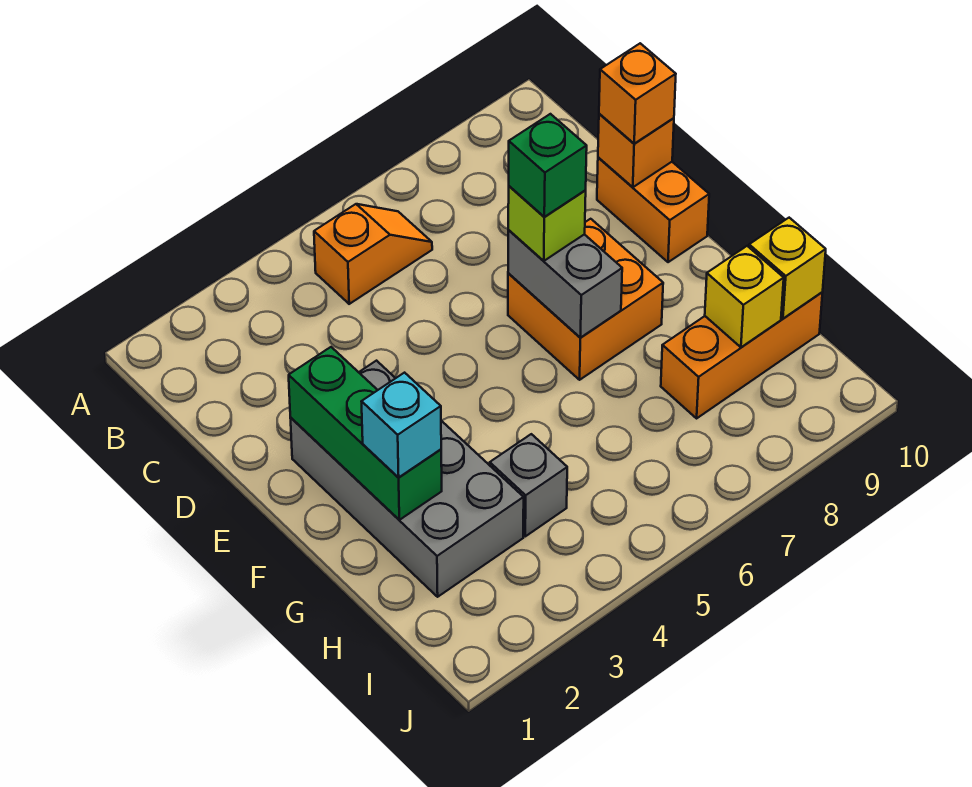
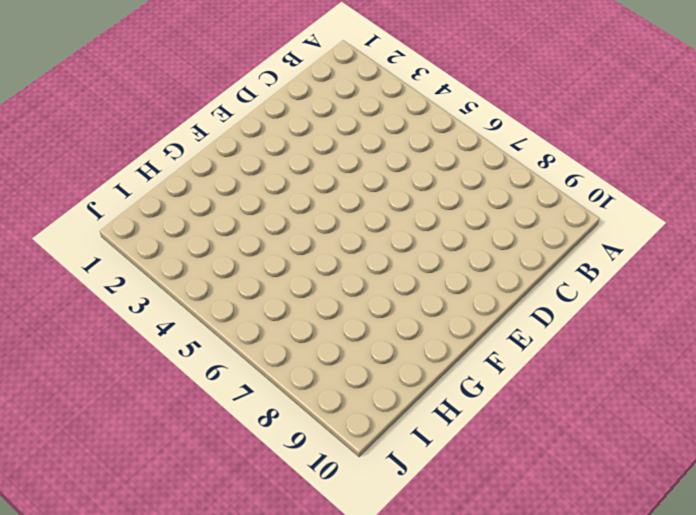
none -> orange slope B5:B6 level 1 top 5
none -> orange brick D10:E10 level 1
none -> grey brick E2:H3 level 1

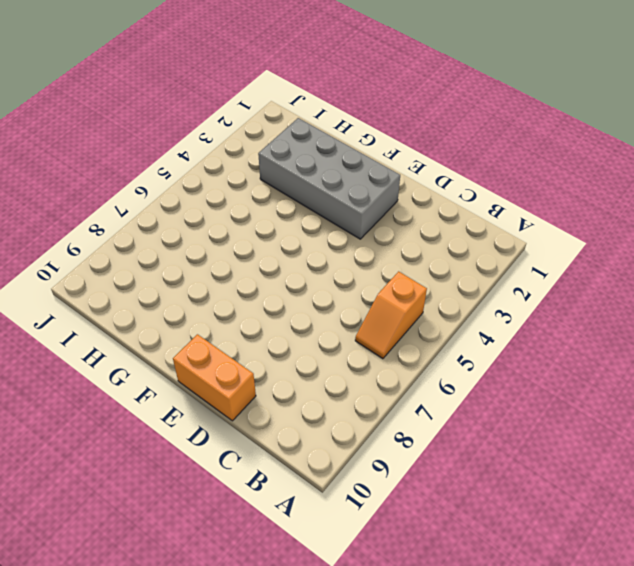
none -> orange brick E7:F8 level 1
none -> grey brick H4 level 1
none -> orange brick H8:H10 level 1

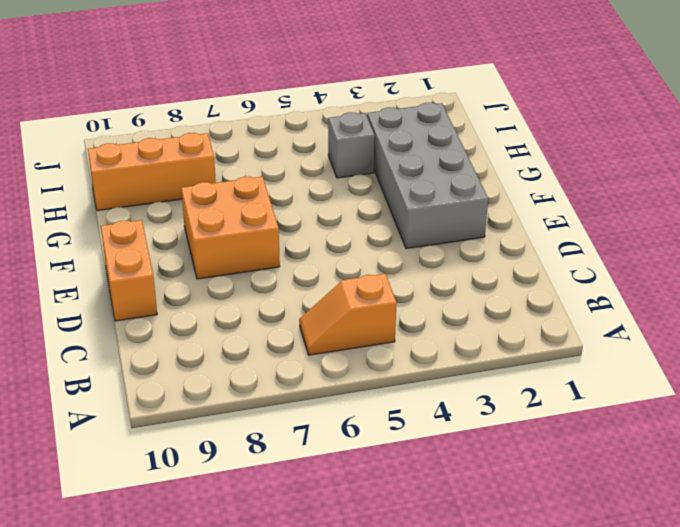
none -> orange brick D10 level 2
none -> green brick E2:G2 level 2
none -> grey brick E7:F7 level 2

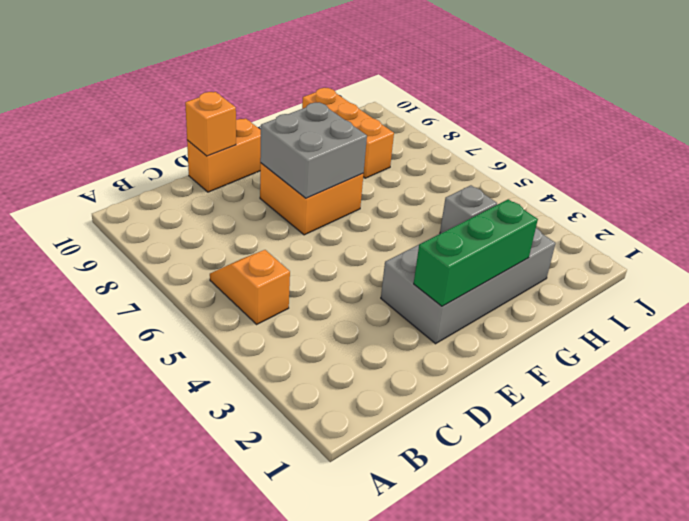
grey brick E7:F8 level 2 -> grey brick E7:F7 level 2
none -> yellow brick H9 level 2
none -> yellow brick H10 level 2
none -> orange brick D10 level 3

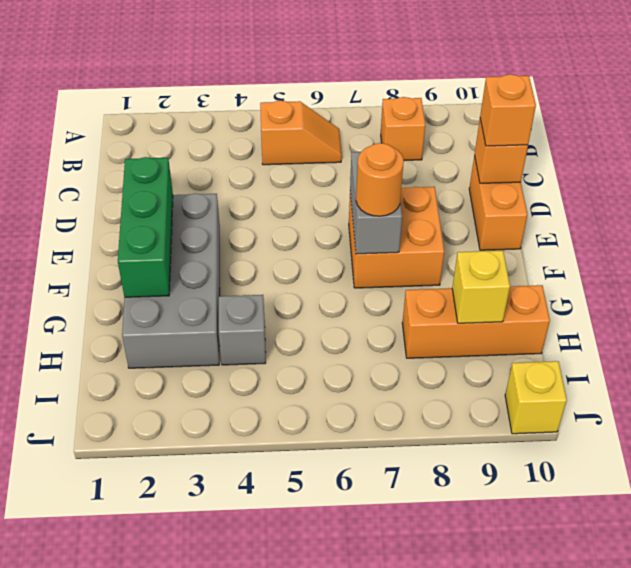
orange brick B8 level 1 -> none
orange round brick F7 level 3 -> none
yellow brick J10 level 1 -> yellow brick H10 level 2
none -> lime brick E7 level 3
none -> cyan brick G2 level 3
none -> green brick E7 level 4

